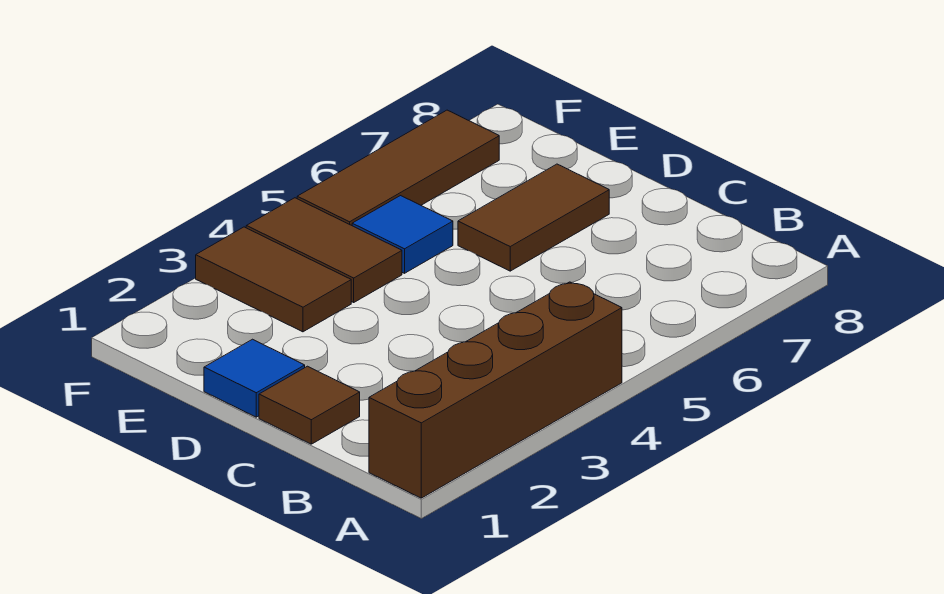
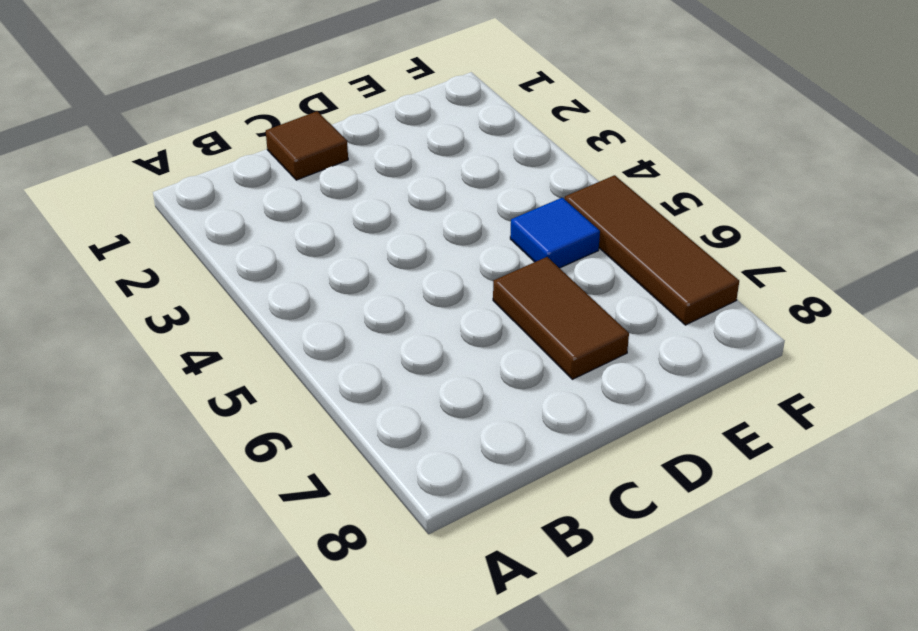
none -> brown brick A1:A4 level 1
none -> blue tile D1 level 1

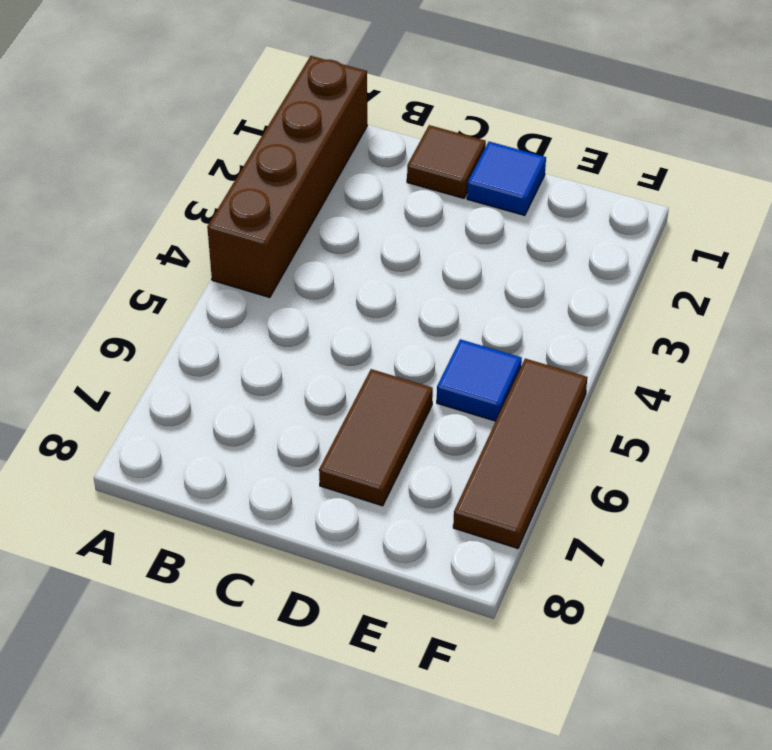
none -> brown tile E3:F3 level 1
none -> brown tile E4:F4 level 1

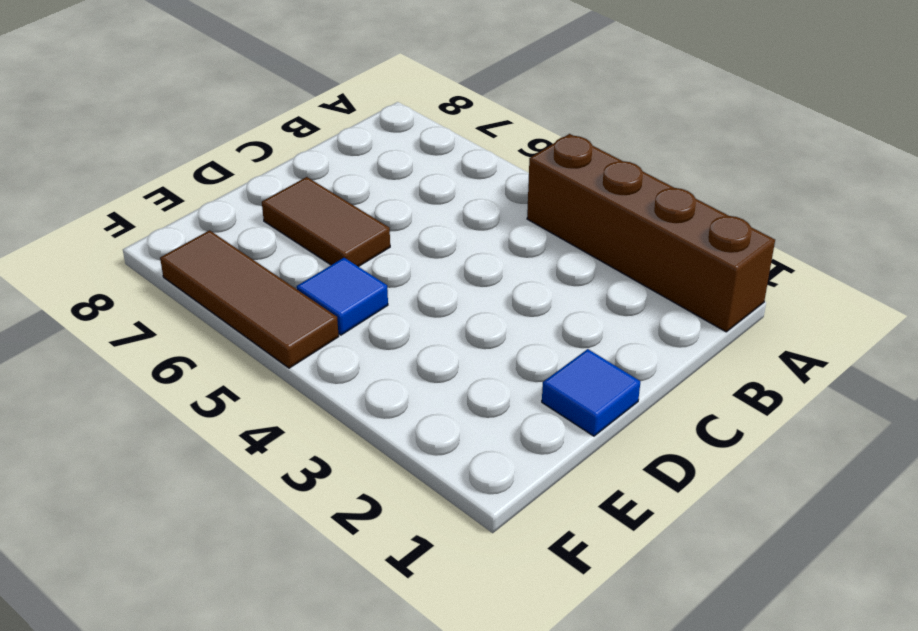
none -> brown tile C1 level 1
none -> brown tile E3:F3 level 1

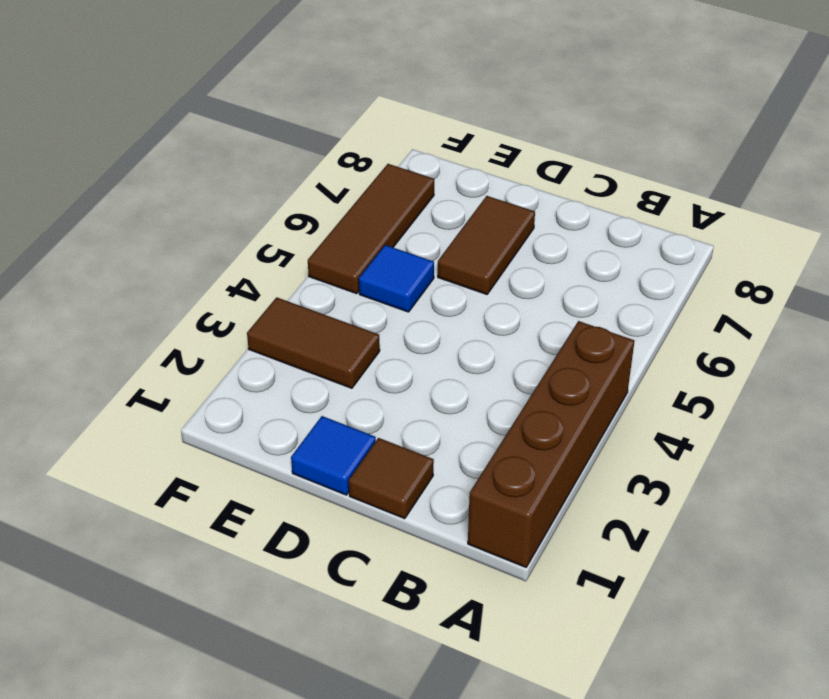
none -> brown tile E4:F4 level 1

